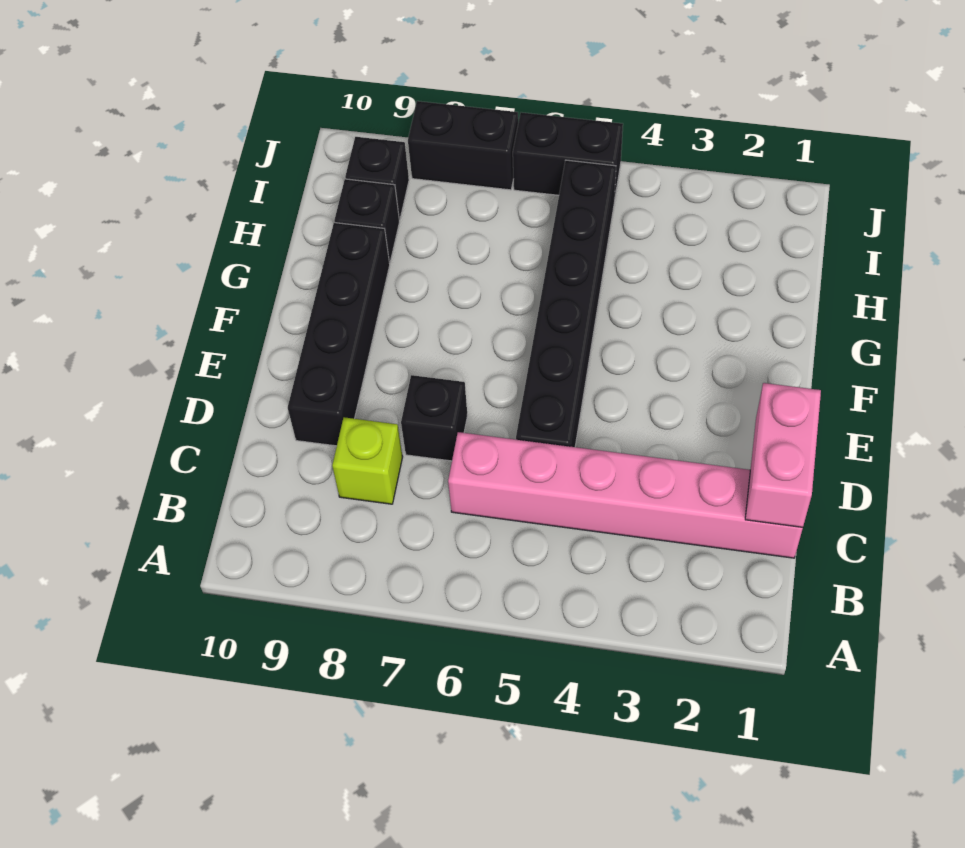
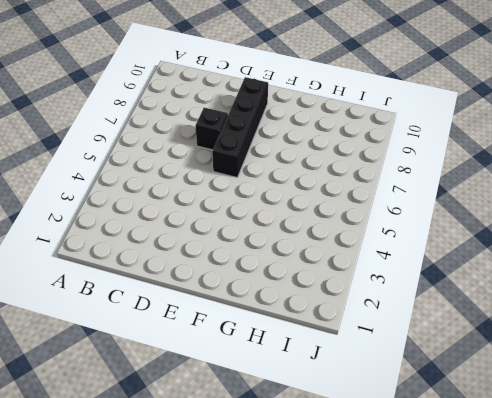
black brick E6:E9 level 1 -> black brick D9:G9 level 1
none -> pink brick C1:C6 level 1
none -> lime brick C8 level 1

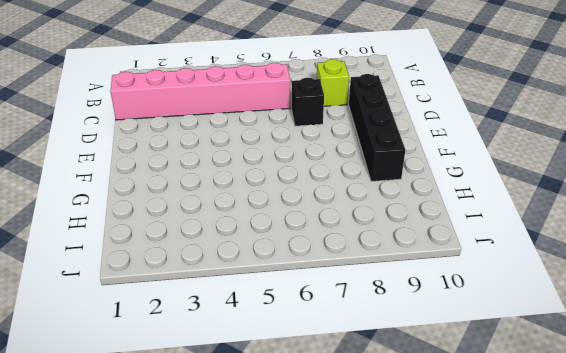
none -> black brick D5:I5 level 1
none -> black brick H9 level 1

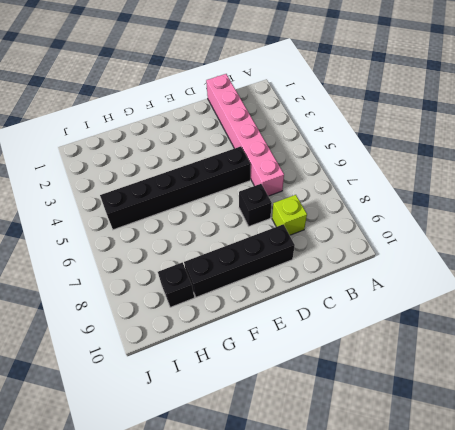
none -> black brick I9 level 1
none -> black brick J5:J6 level 1

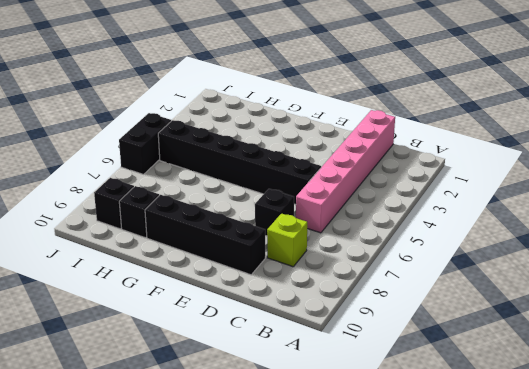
none -> black brick J7:J8 level 1
none -> pink brick C1:D1 level 2

